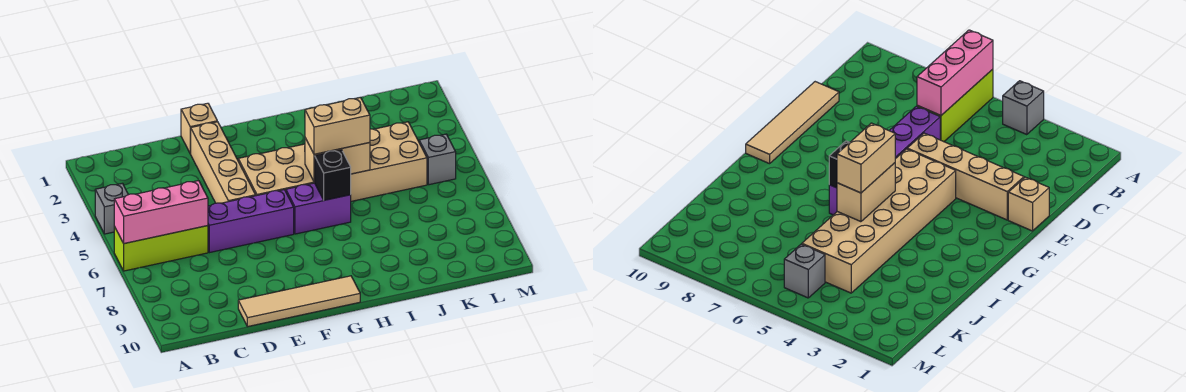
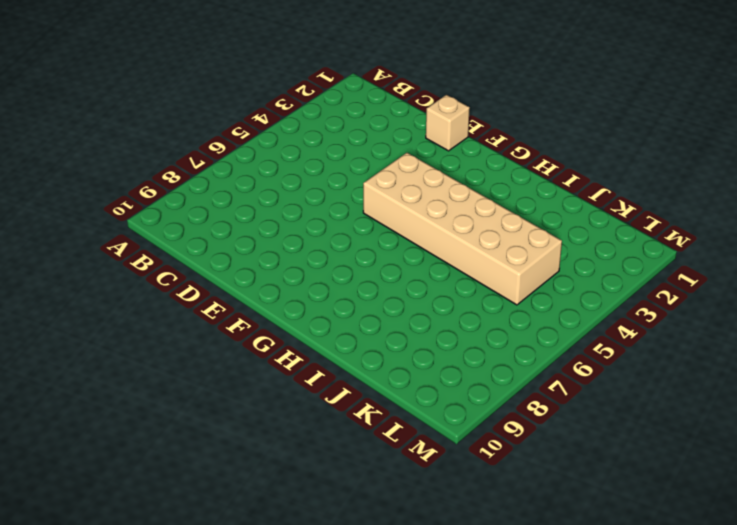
none -> grey brick A4 level 1
none -> lime brick A6:C6 level 1
none -> purple brick D6:F6 level 1

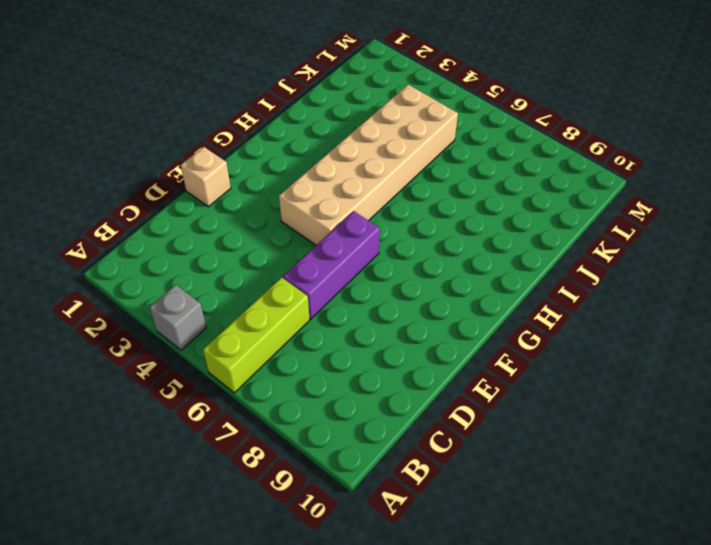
none -> tan tile D10:G10 level 1
none -> tan brick E2:E5 level 1
none -> purple brick G6:H6 level 1

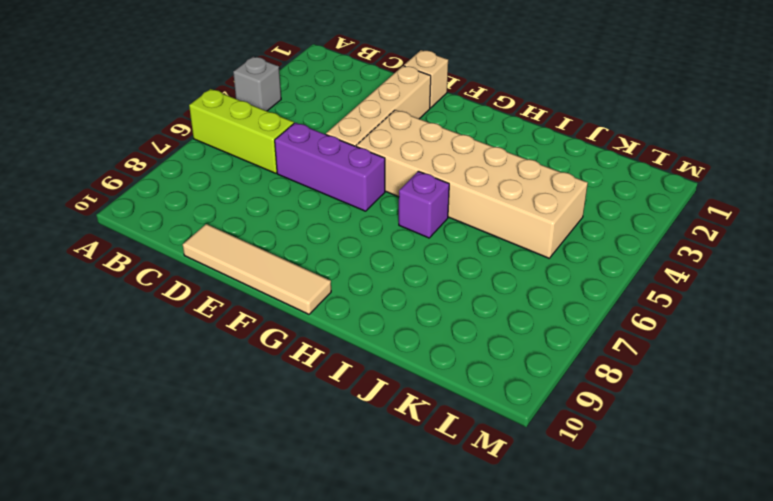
purple brick H6 level 1 -> purple brick G6:H6 level 1
none -> grey brick L5 level 1
none -> pink brick A6:C6 level 2
none -> tan brick H5:I5 level 2

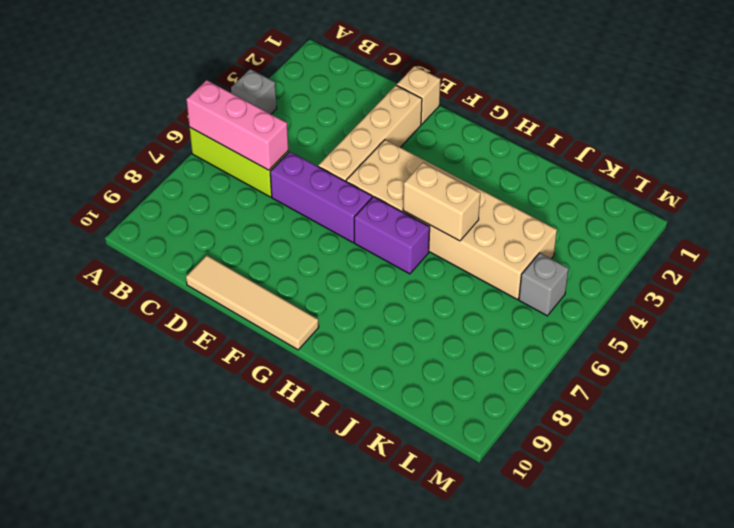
none -> black brick H6 level 2
none -> tan brick H5:I5 level 3

